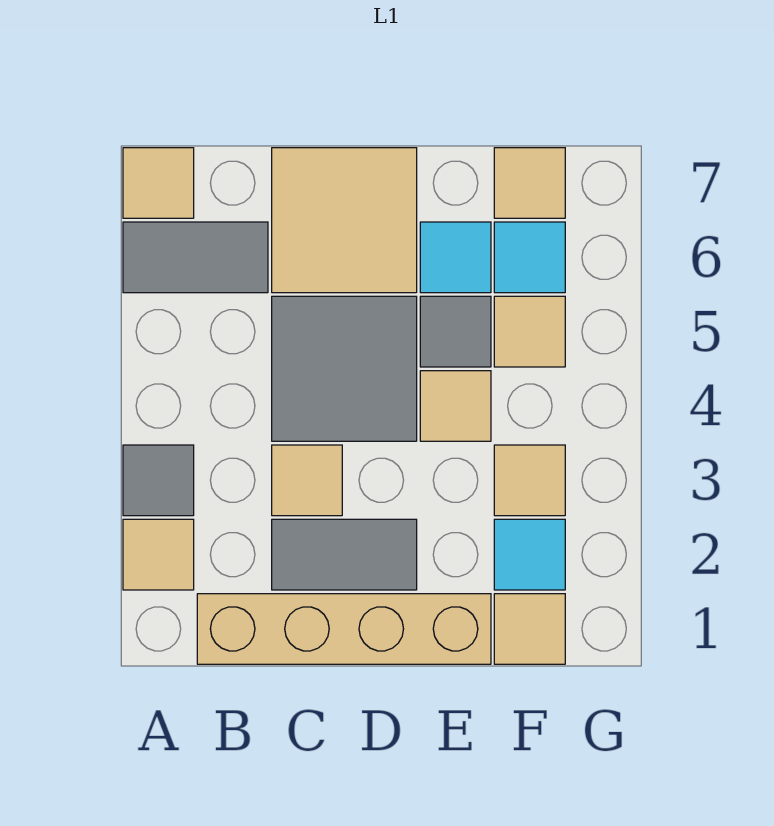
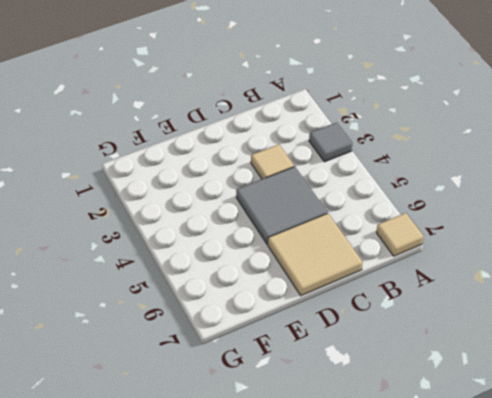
none -> tan tile A2 level 1
none -> grey tile A6:B6 level 1
none -> tan brick B1:E1 level 1

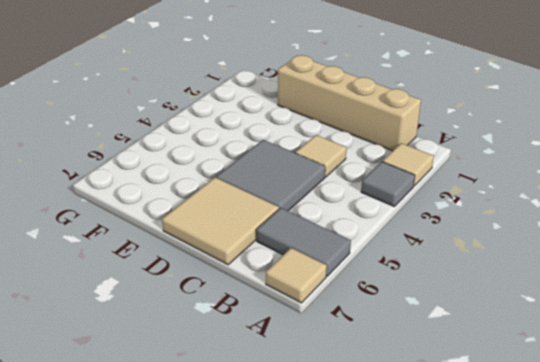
none -> grey tile C2:D2 level 1
none -> tan tile E4 level 1
none -> grey tile E5 level 1

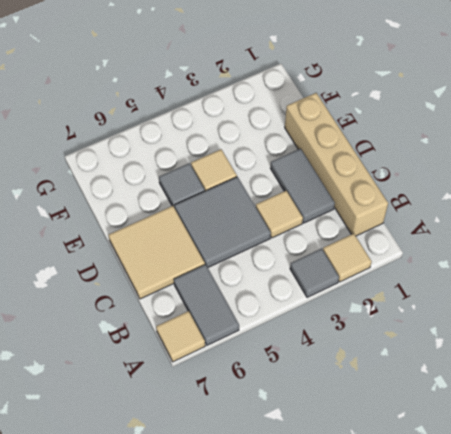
none -> cyan tile E6 level 1
none -> tan tile F1 level 1
none -> cyan tile F2 level 1

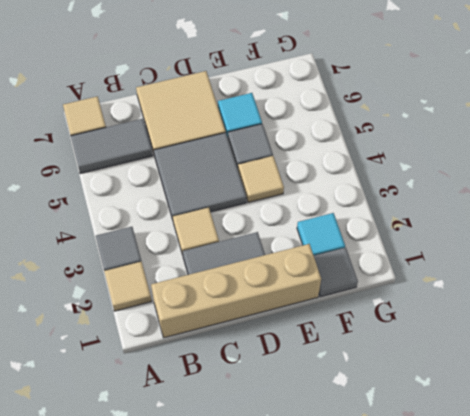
grey tile F1 level 1 -> tan tile F1 level 1
none -> tan tile F3 level 1
none -> tan tile F5 level 1
none -> cyan tile F6 level 1

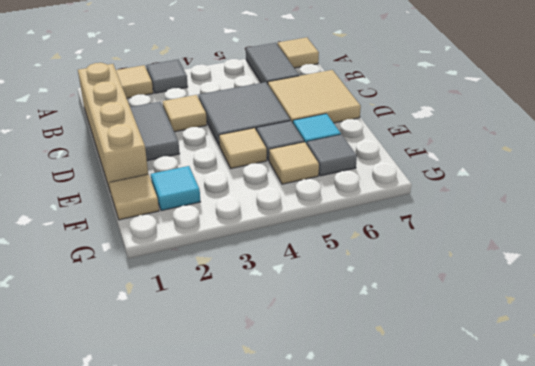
grey tile F6 level 1 -> cyan tile F6 level 1
none -> tan tile F3 level 1
none -> tan tile F7 level 1

